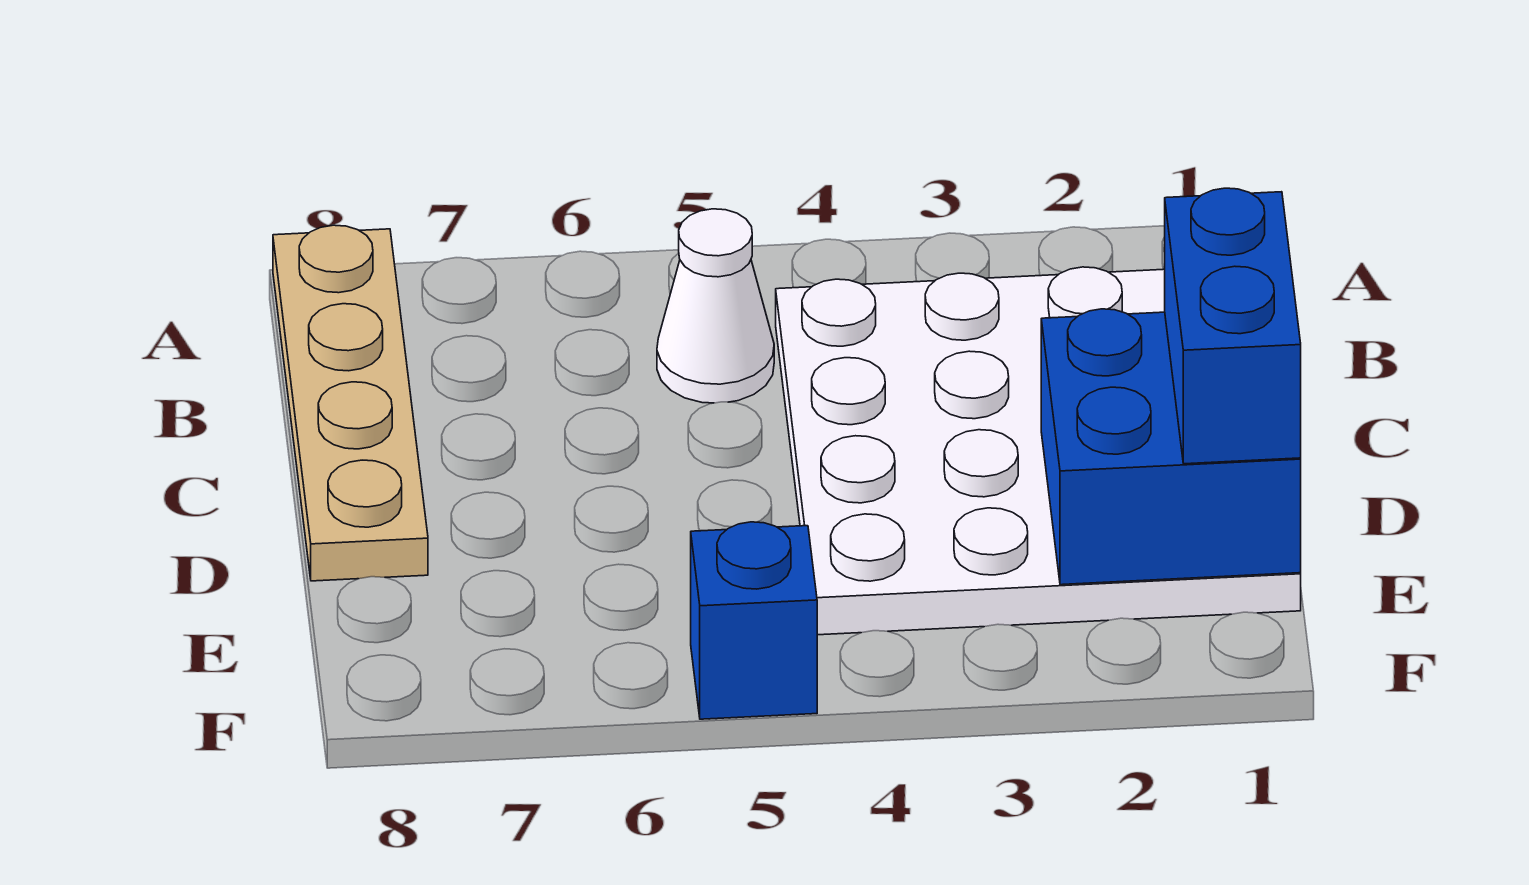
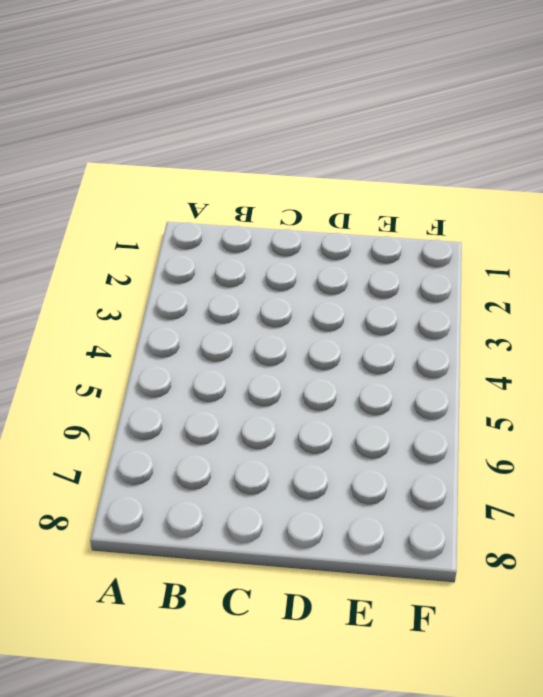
none -> tan plate A8:D8 level 1
none -> white plate B1:E4 level 1

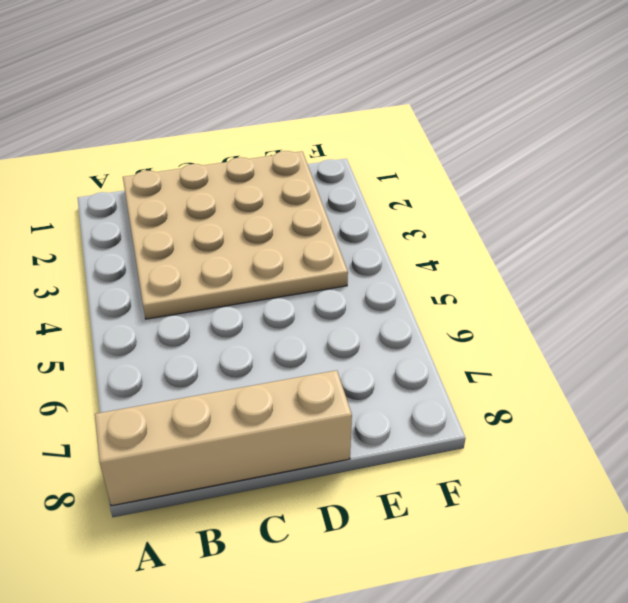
tan brick A8:D8 level 1 -> tan plate A8:D8 level 1
tan plate B1:E4 level 1 -> white plate B1:E4 level 1
none -> white cone B5 level 1
none -> blue brick F5 level 1

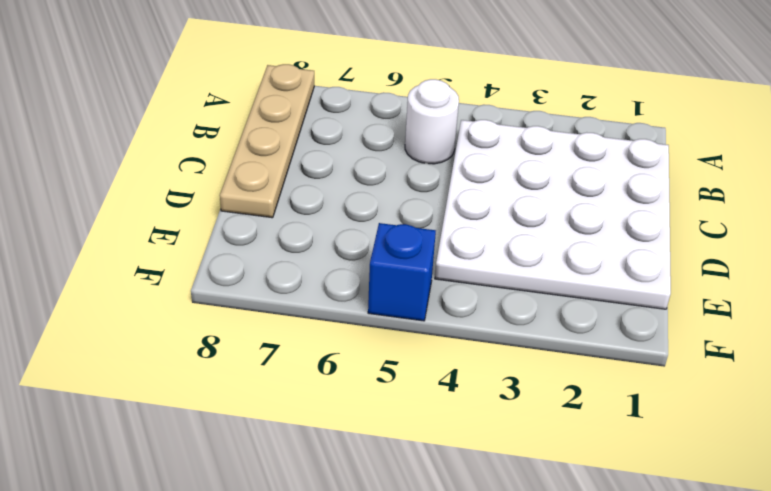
white round brick B5 level 1 -> white cone B5 level 1
none -> blue brick D1:E2 level 2
none -> blue brick D1:E1 level 3

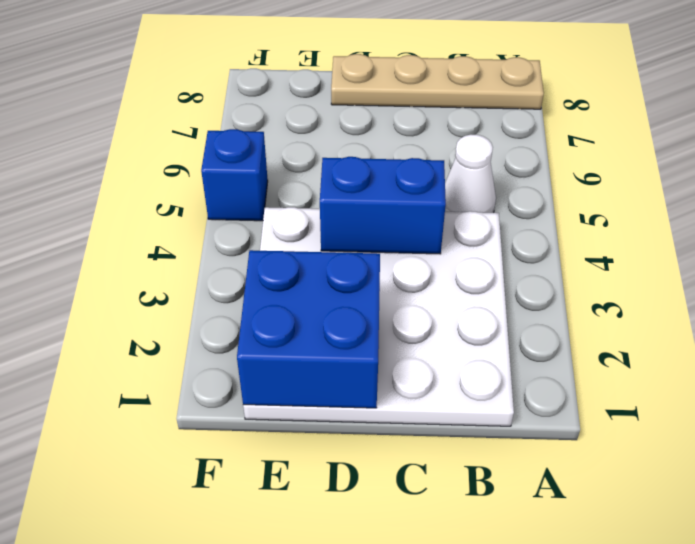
blue brick C4:D4 level 2 -> blue brick D1:E1 level 3

